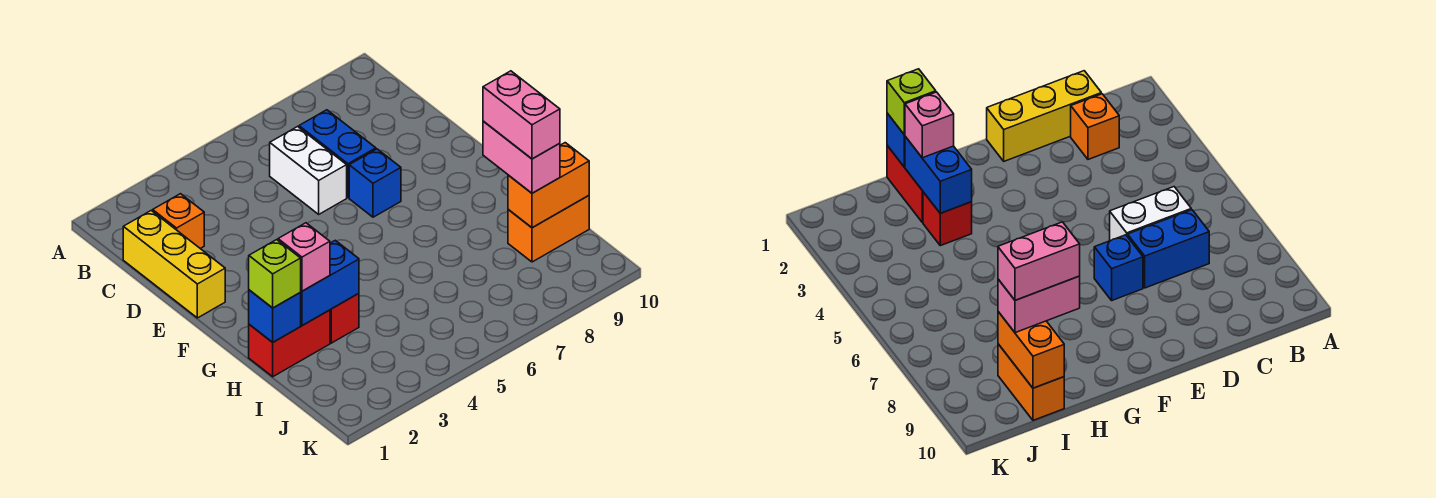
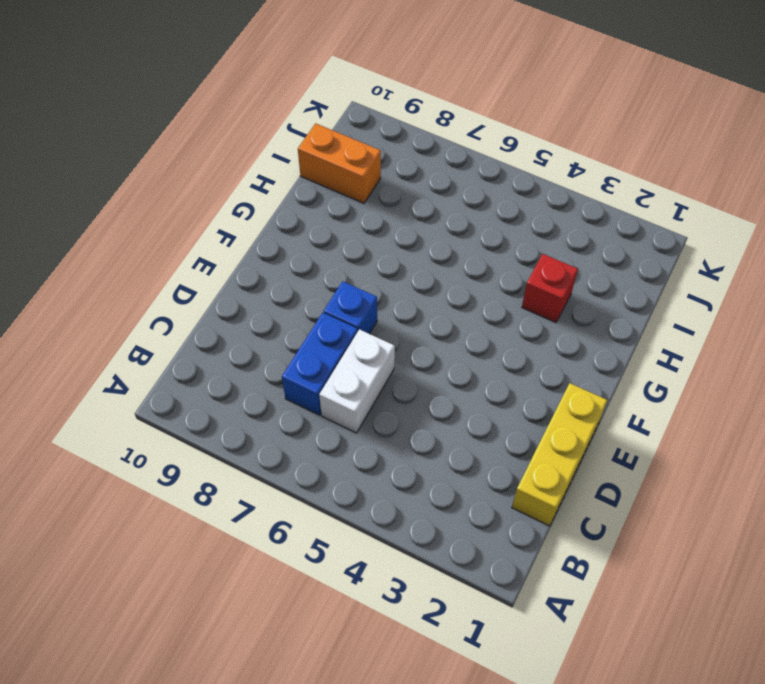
none -> orange brick C2 level 1
none -> red brick H1:H2 level 1
none -> blue brick H1 level 2

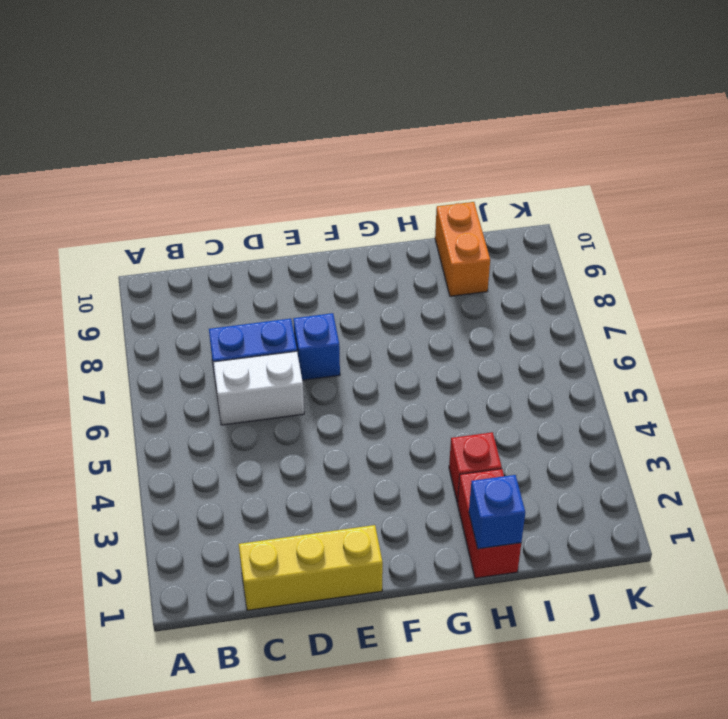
none -> orange brick C2 level 1
none -> blue brick H2:H3 level 2
none -> orange brick I9:I10 level 2

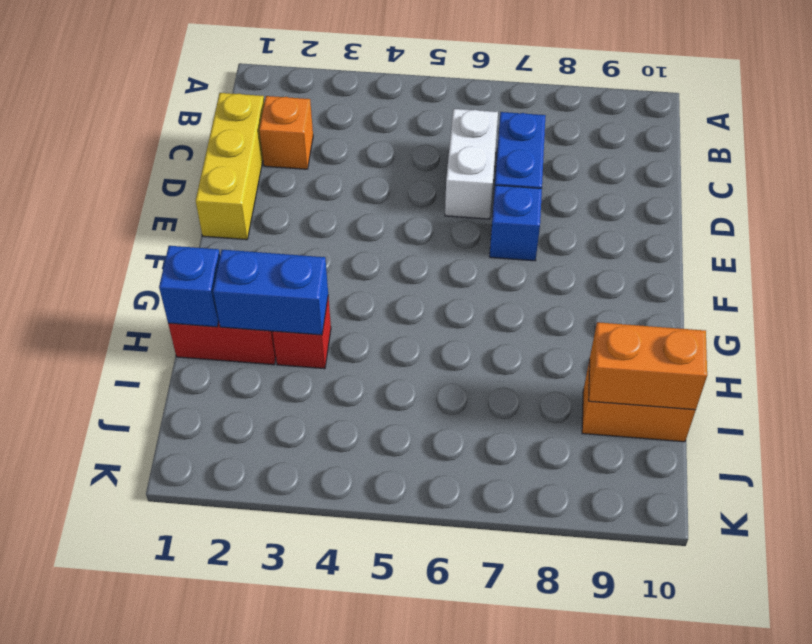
none -> lime brick H1 level 3
none -> pink brick H2 level 3
none -> pink brick H9:I9 level 3

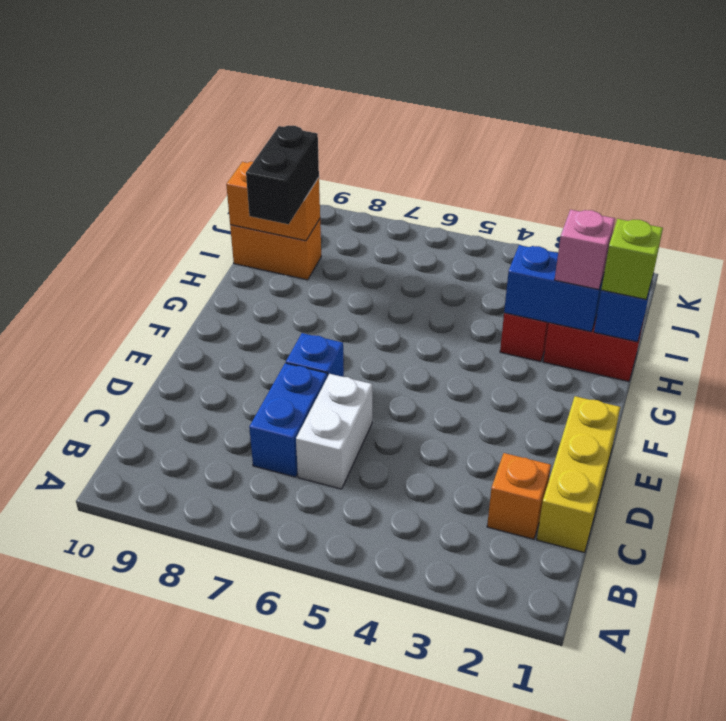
black brick H9:I9 level 3 -> pink brick H9:I9 level 3
none -> pink brick H9:I9 level 4

